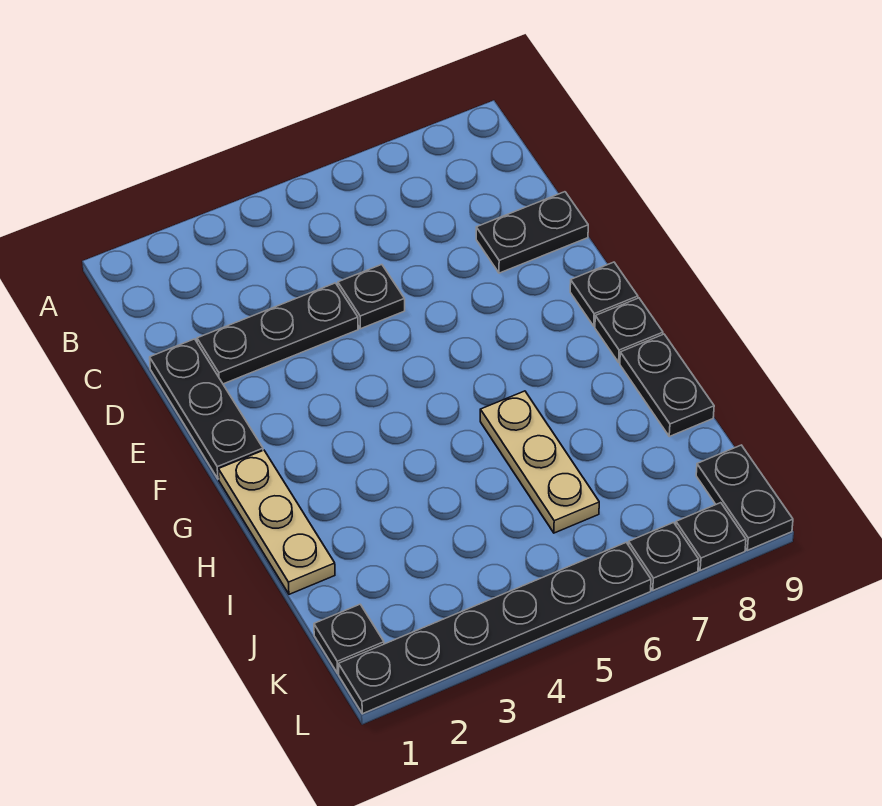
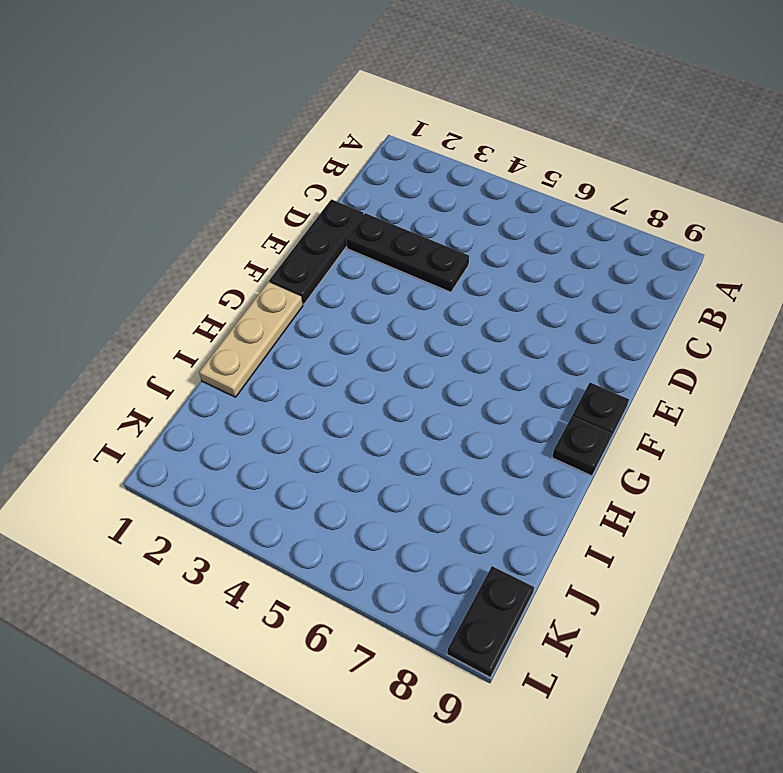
none -> black plate D5 level 1
none -> black plate D8:D9 level 1
none -> tan plate H6:J6 level 1

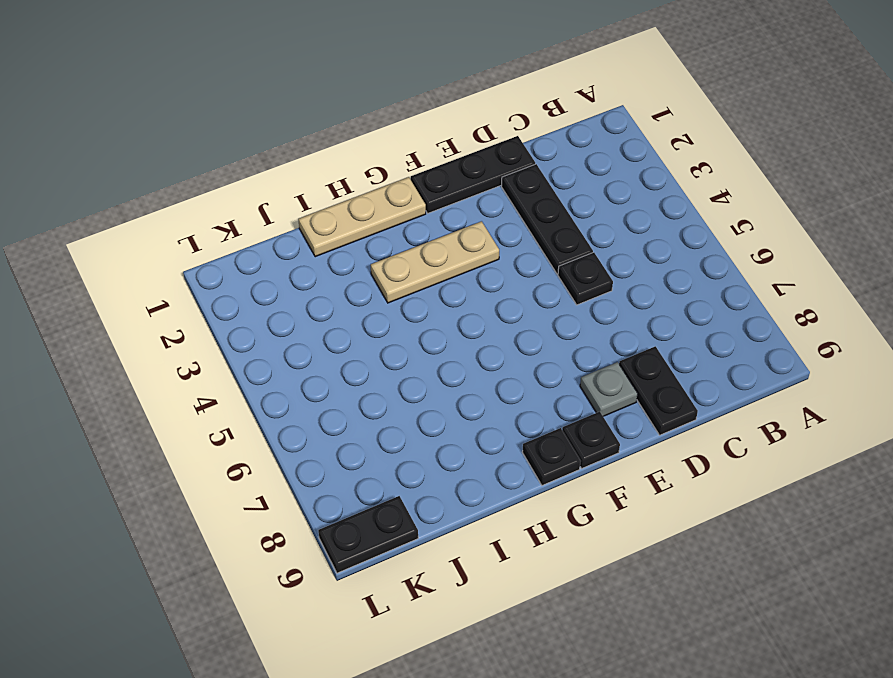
grey plate E8 level 1 -> none
tan plate F3:H3 level 1 -> tan plate H6:J6 level 1
none -> black plate H9:I9 level 1
none -> black plate K1 level 1
none -> black plate L1:L6 level 1

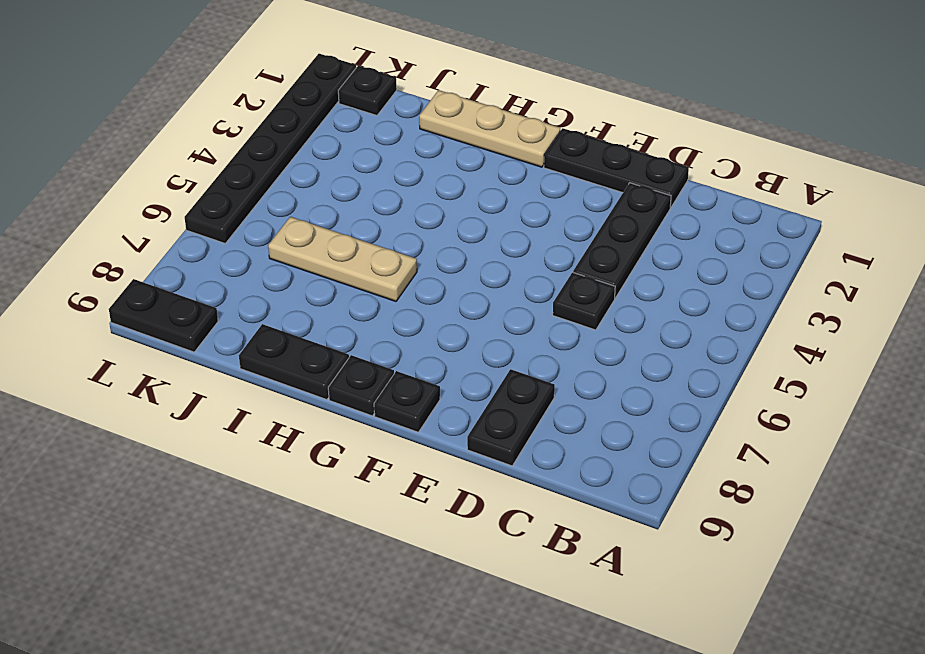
none -> black plate L7 level 1
none -> black plate L8 level 1

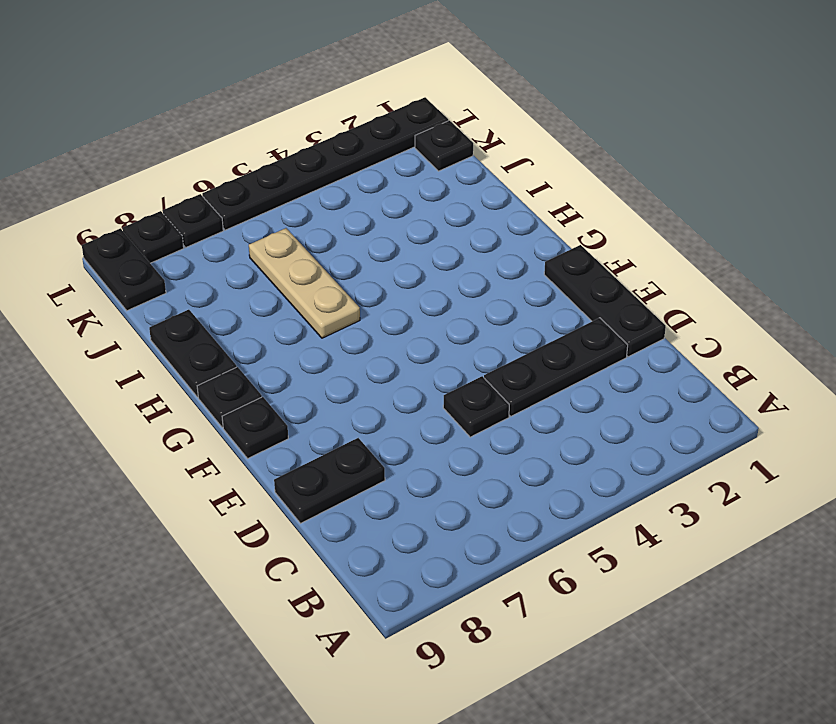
none -> tan plate G1:I1 level 1

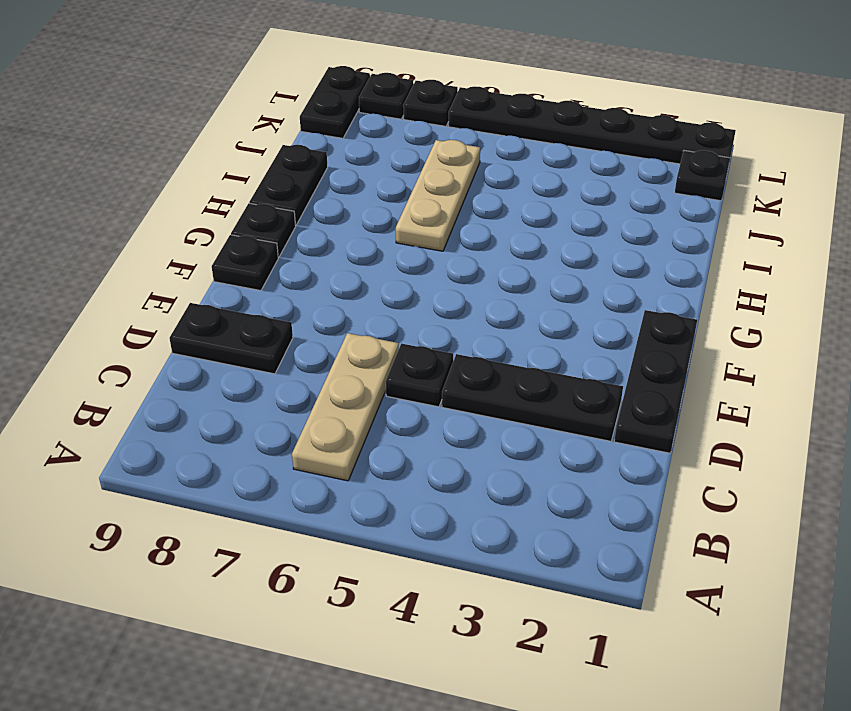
tan plate B6:D6 level 1 -> tan plate G1:I1 level 1

